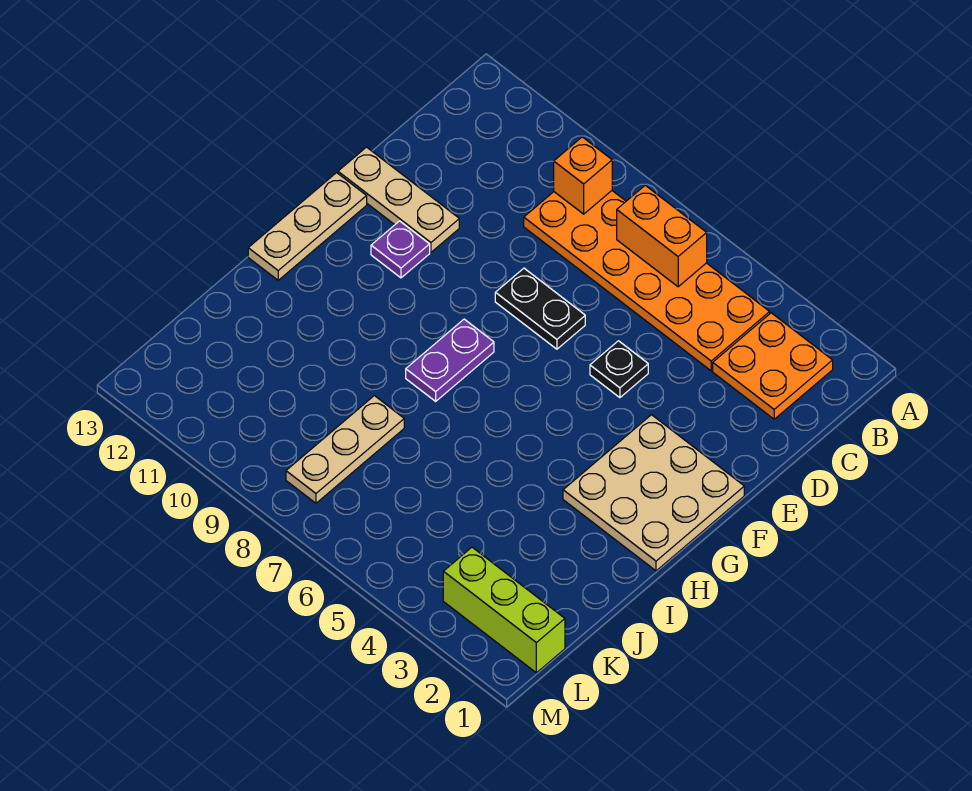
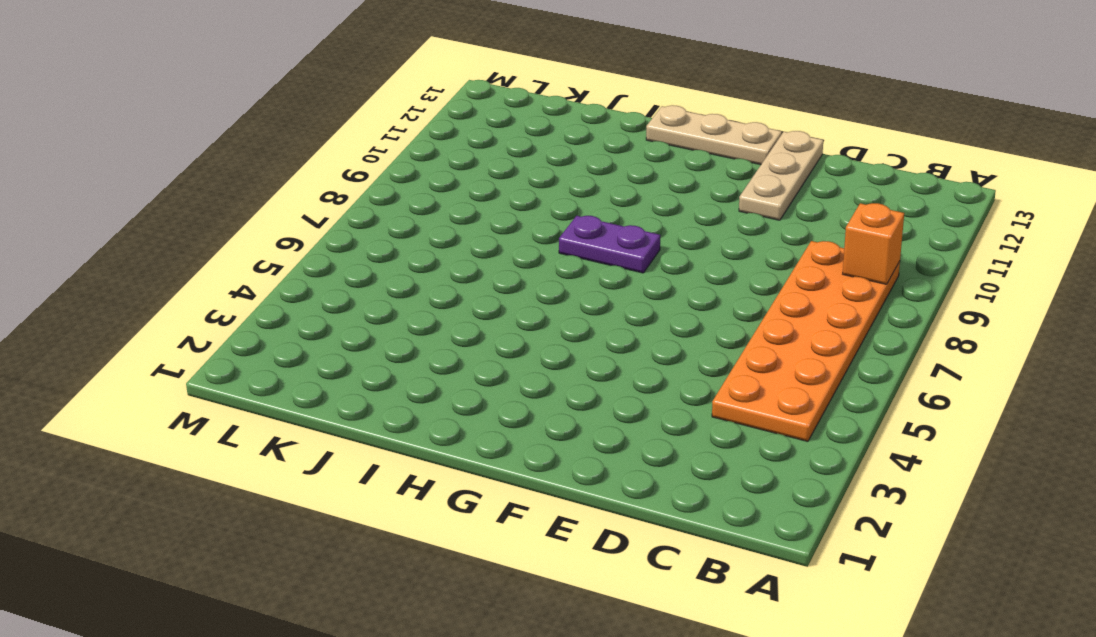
none -> orange plate B2:C3 level 1
none -> black plate E5 level 1
none -> black plate E7:E8 level 1

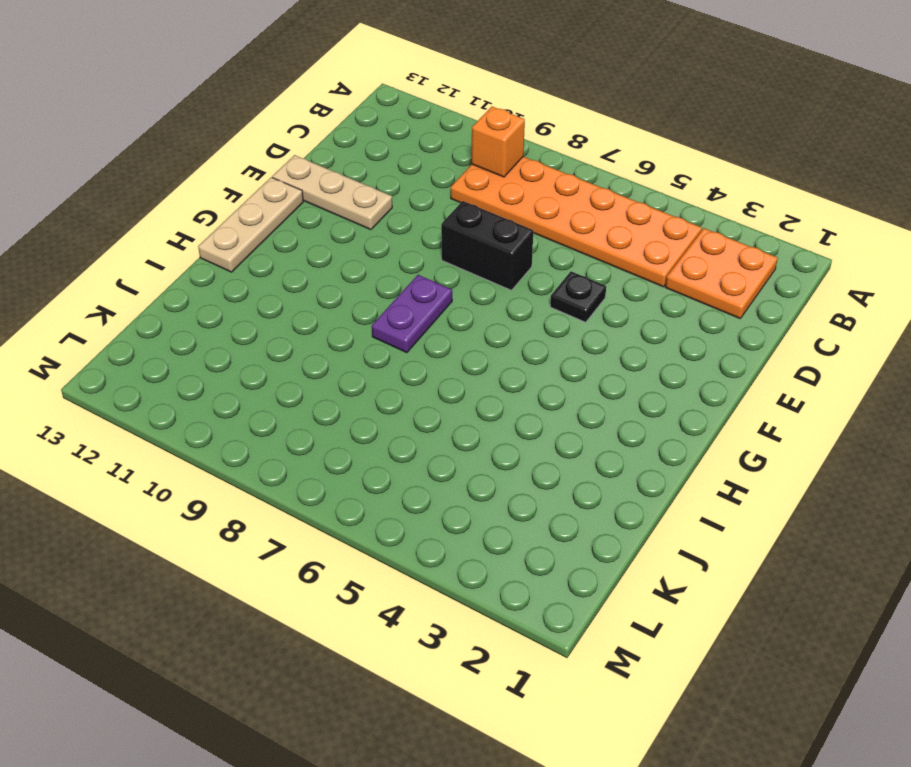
black brick E7:E8 level 1 -> black plate E7:E8 level 1
none -> tan plate F1:H3 level 1
none -> purple plate F11 level 1
none -> tan plate J8:L8 level 1

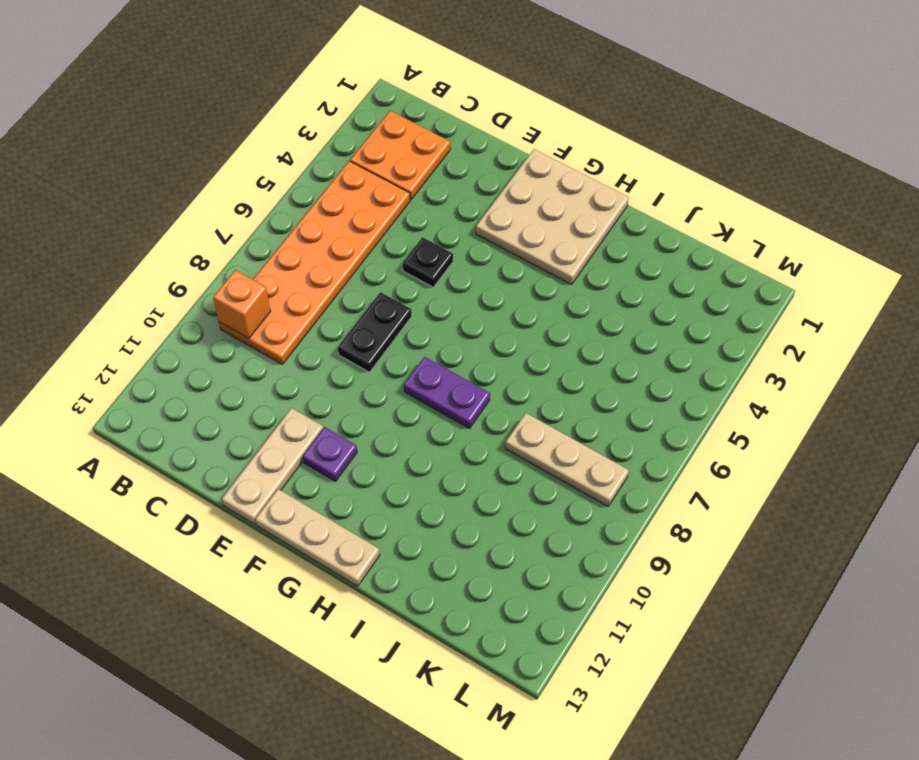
none -> lime brick L1:L3 level 1
none -> orange brick B6:B7 level 2

